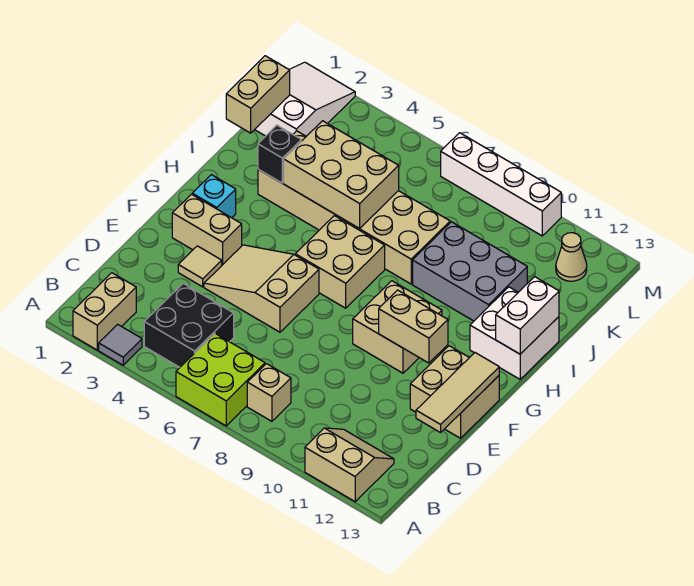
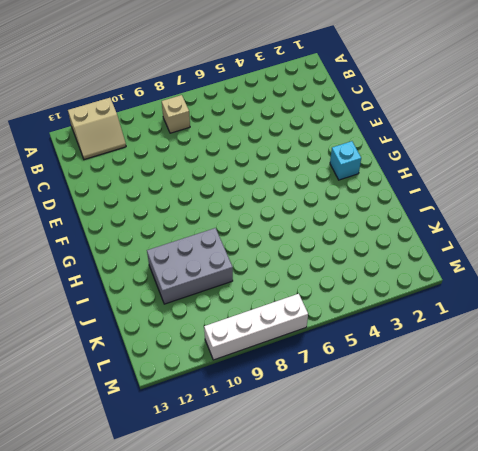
none -> tan brick A2:B2 level 1
none -> grey tile A3 level 1
none -> lime brick A6:B7 level 1

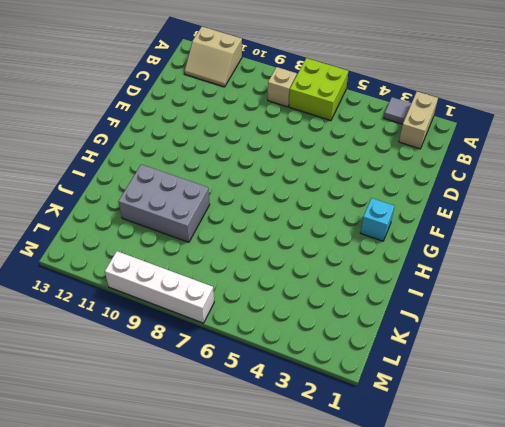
none -> black brick B4:C5 level 1
none -> tan tile E3 level 1
none -> tan slope E4:F6 level 1 top 6

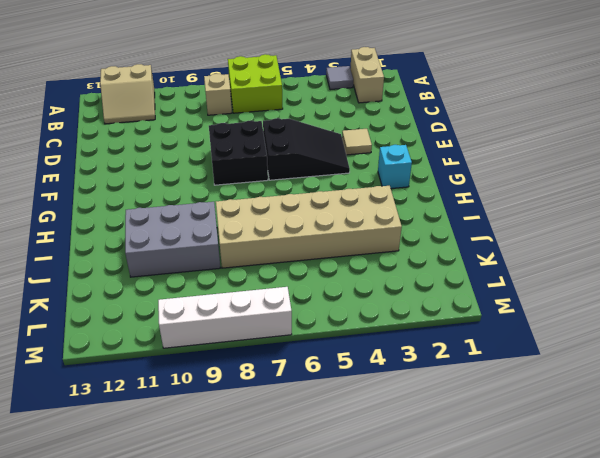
black slope E4:F6 level 1 top 6 -> tan slope E4:F6 level 1 top 6
black brick E7:F8 level 1 -> black brick B4:C5 level 1
none -> tan brick E12:F13 level 1
none -> tan brick F2:F3 level 1
none -> tan brick F9:G10 level 1

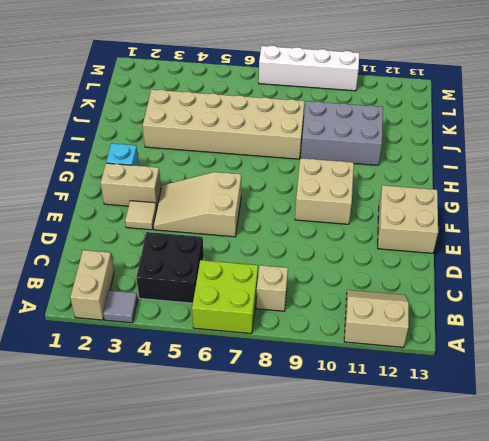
none -> tan brick G6:H7 level 1
none -> white brick H12:I13 level 1
none -> white slope K1:M2 level 1 top K

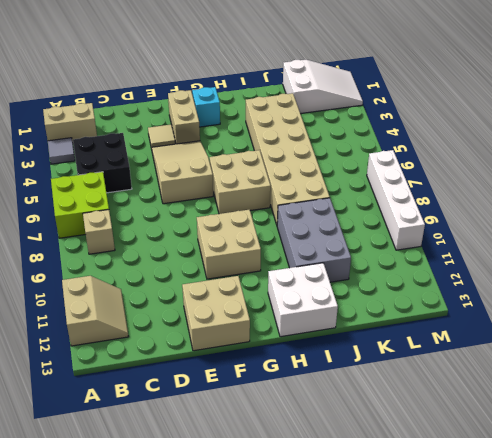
none -> tan cone L12 level 1
none -> tan tile D13:F13 level 2
none -> tan brick F10:F11 level 2

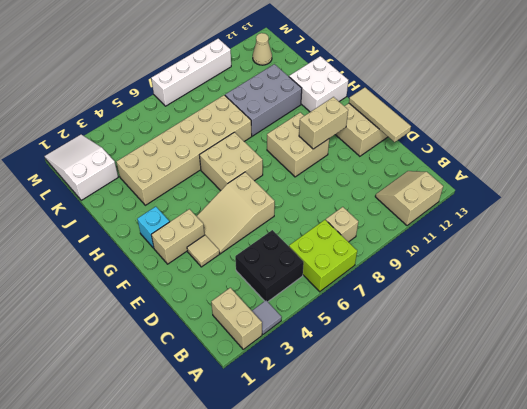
none -> white brick H13:I13 level 2
none -> black brick I3 level 2
none -> tan brick I4:J6 level 2

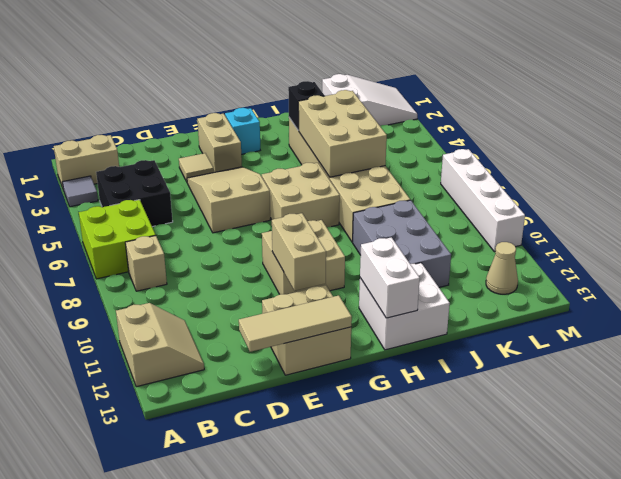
white brick H12:H13 level 2 -> white brick H13:I13 level 2
none -> tan brick J1:K1 level 2

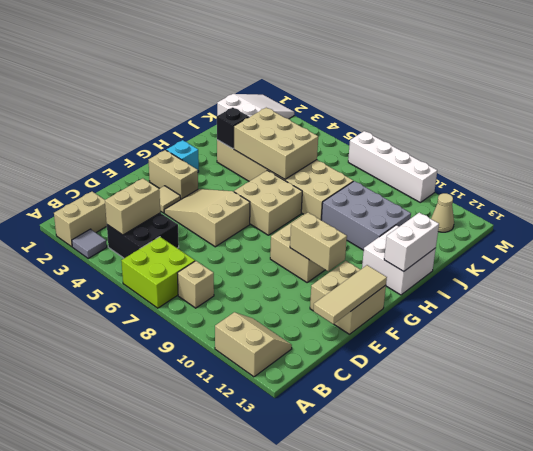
tan brick B4:C4 level 2 -> tan brick J1:K1 level 2

